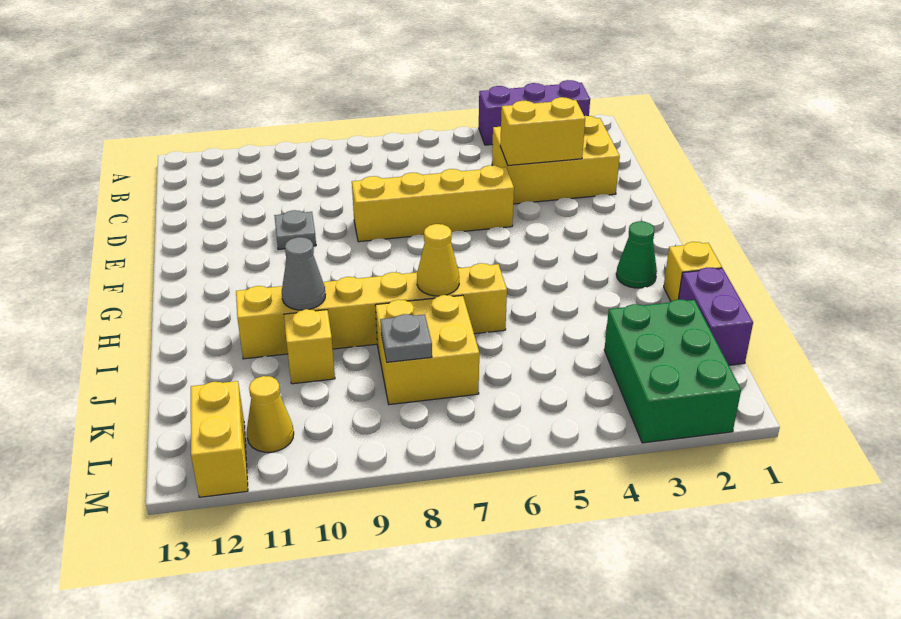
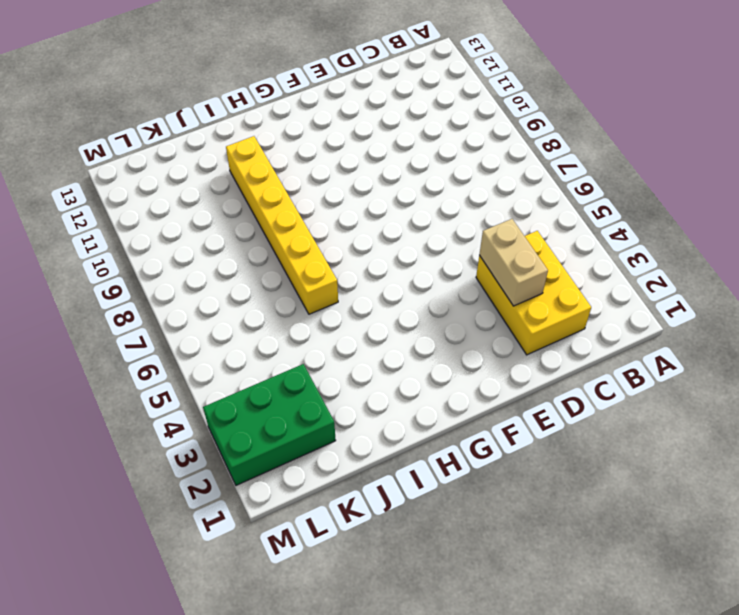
tan brick D3:D4 level 2 -> yellow brick D3:D4 level 2
none -> purple brick A2:A4 level 1
none -> yellow brick E5:E8 level 1
none -> grey plate E10 level 1

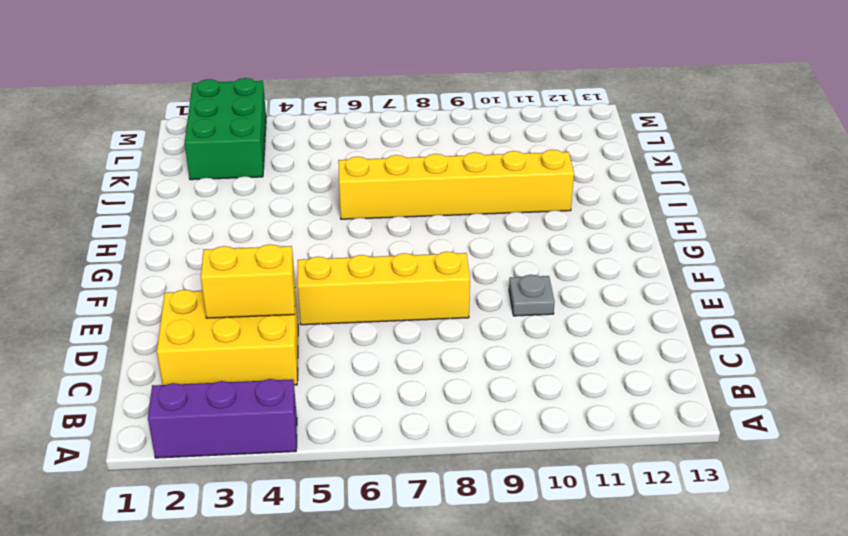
none -> green cone H2 level 1
none -> yellow brick I1 level 1
none -> purple brick J1:K1 level 1

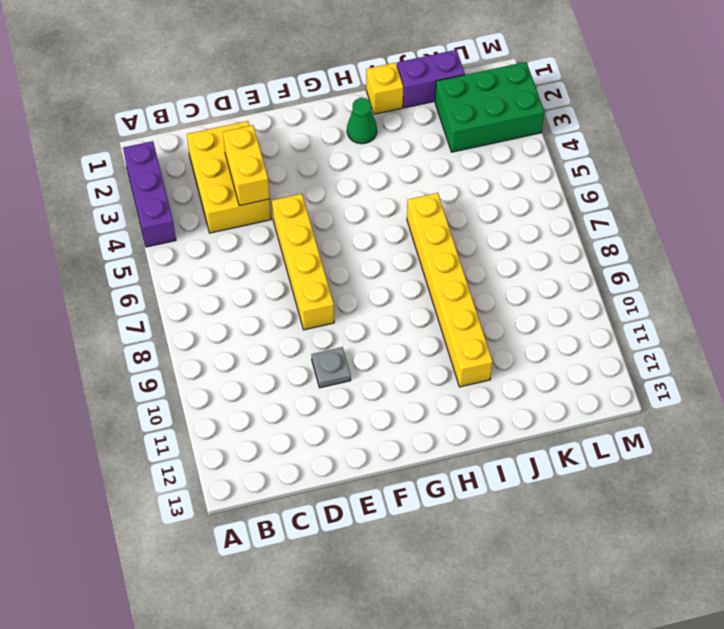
none -> yellow brick J7:K8 level 1
none -> yellow brick J10 level 1
none -> yellow cone L11 level 1

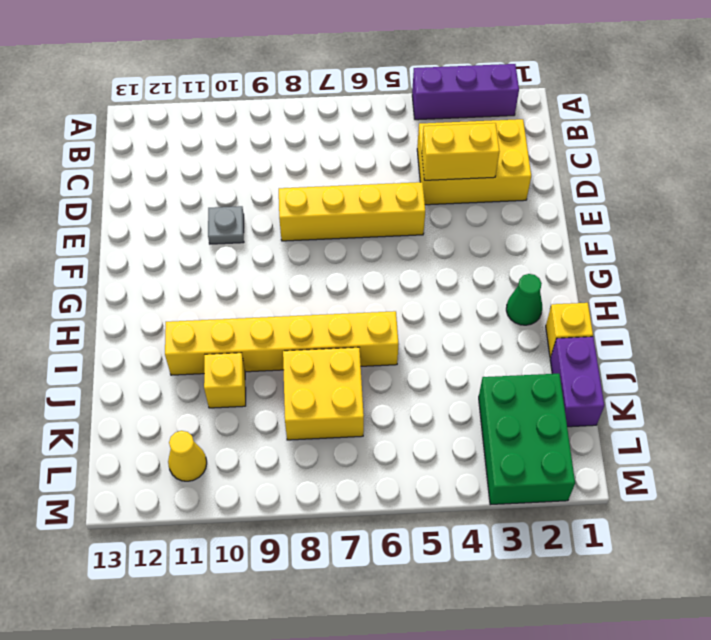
none -> yellow brick L12:M12 level 1
none -> yellow cone I7 level 2
none -> grey cone I10 level 2

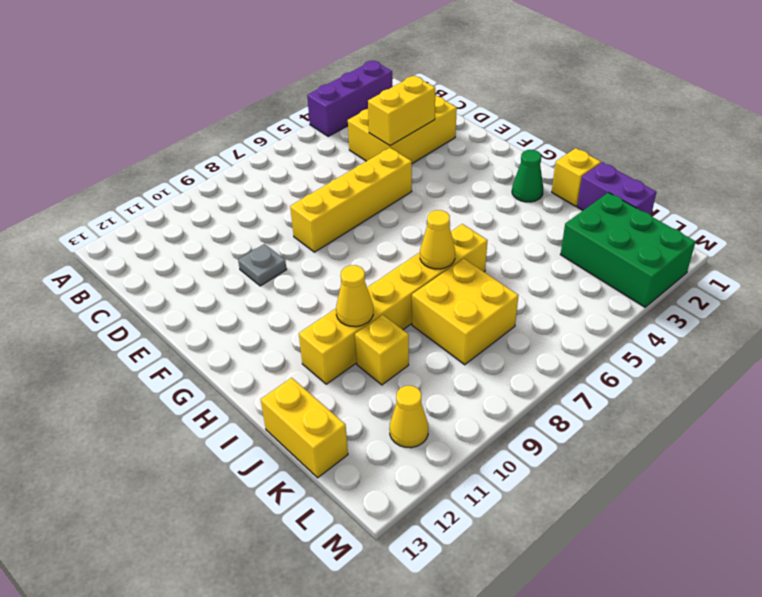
yellow cone I10 level 2 -> grey cone I10 level 2
yellow brick J13:K13 level 1 -> yellow brick L12:M12 level 1
none -> grey plate K8 level 2

